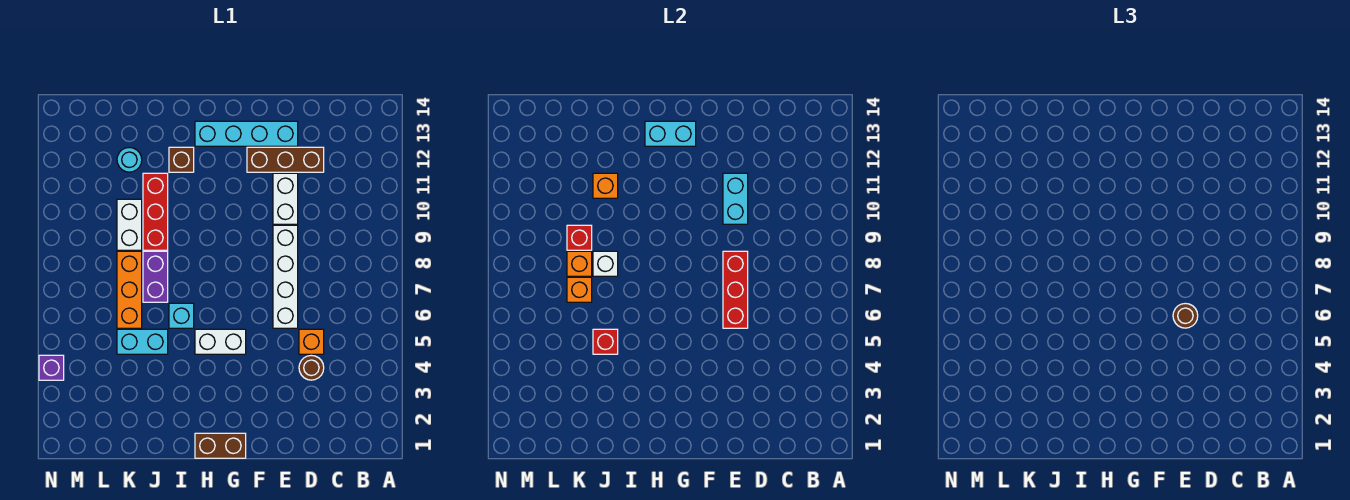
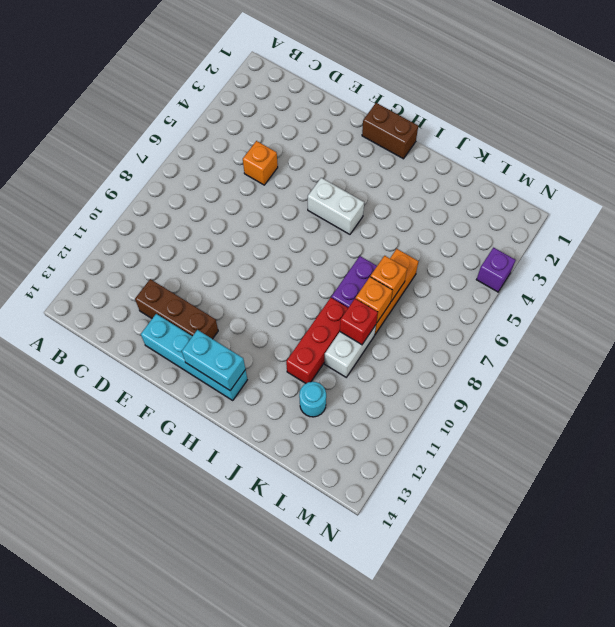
none -> brown round brick D4 level 1
none -> white brick E6:E9 level 1
none -> white brick E10:E11 level 1

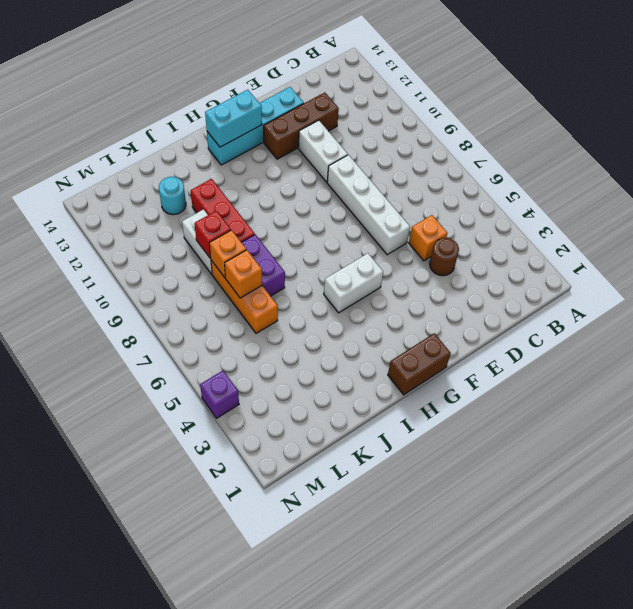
none -> cyan brick I6 level 1
none -> brown brick I12 level 1
none -> cyan brick J5:K5 level 1

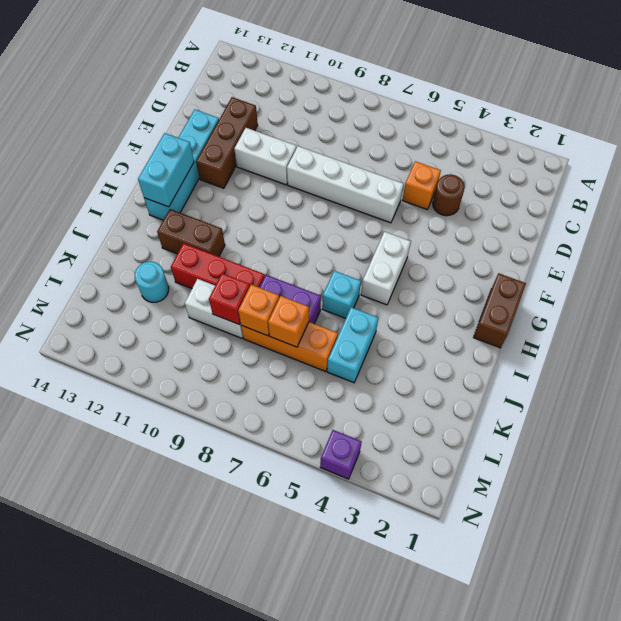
brown brick I11:I12 level 1 -> brown brick I12 level 1
none -> red brick E6:E8 level 2
none -> cyan brick E10:E11 level 2
none -> red brick J5 level 2

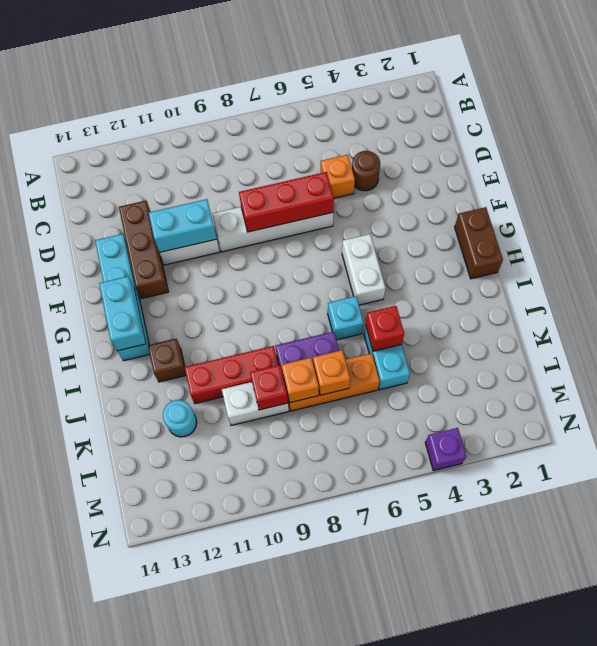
none -> white brick J8 level 2
none -> orange brick J11 level 2
none -> brown round brick E6 level 3

